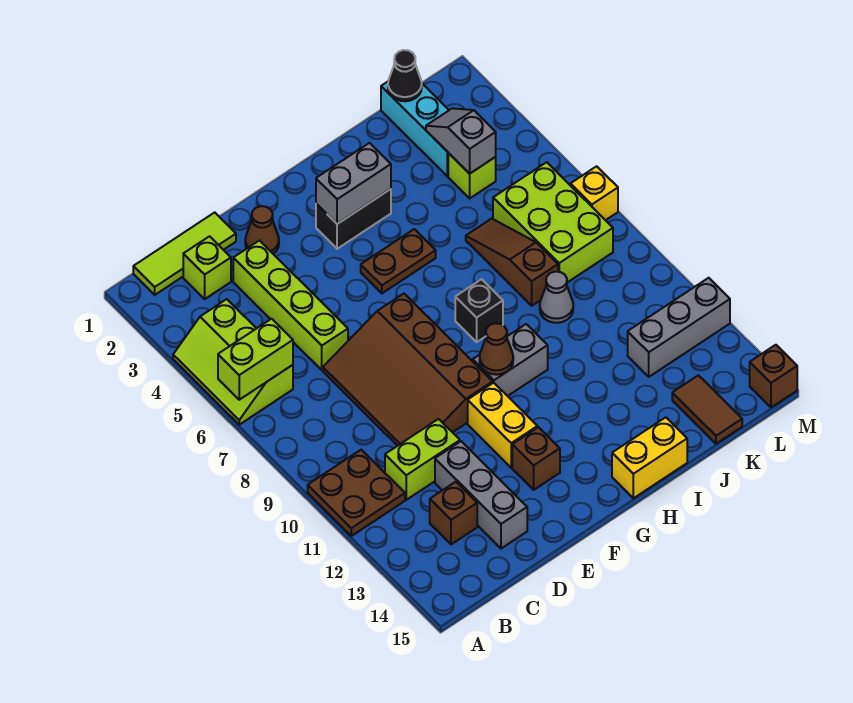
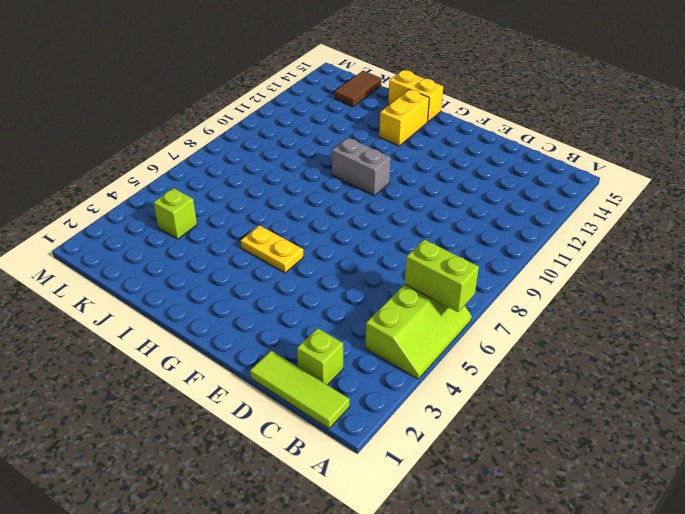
yellow plate G5:H5 level 1 -> brown plate G5:H5 level 1
yellow brick H13:H14 level 1 -> yellow brick F11:F12 level 1
none -> brown plate A10:B11 level 1
none -> lime brick C11:D11 level 1
none -> brown brick C13 level 1
none -> lime brick D3:D6 level 1

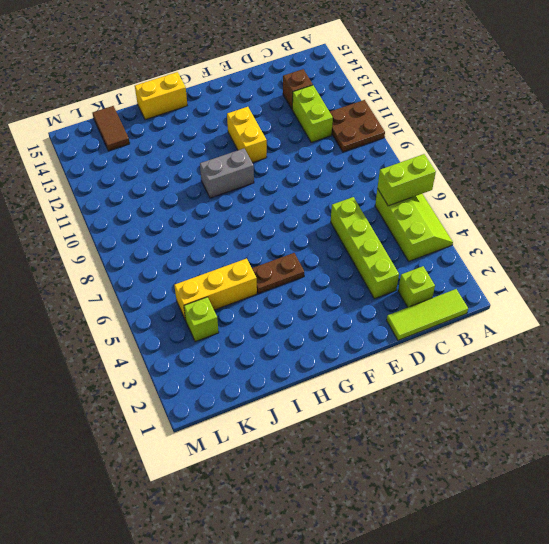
lime brick C11:C12 level 1 -> lime brick C11:D11 level 1
yellow brick I5:K5 level 1 -> none
none -> brown slope D7:F10 level 1 top F
none -> grey brick D12:D14 level 1
none -> brown cone E2 level 1
none -> brown brick F13 level 1

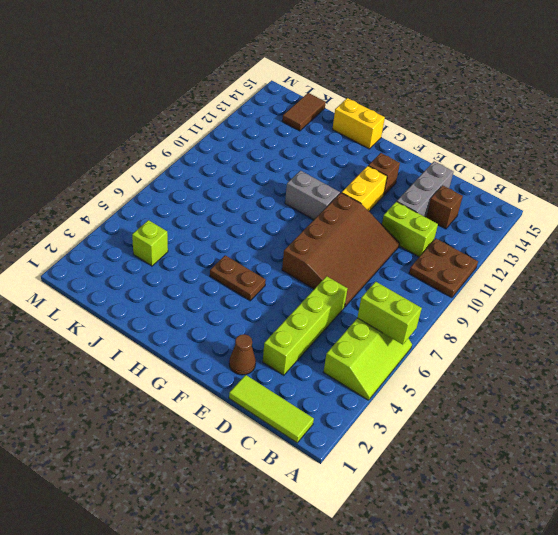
none -> lime brick C2 level 1
none -> black brick G3:H3 level 1
none -> black brick H8 level 1
none -> brown slope J6:J8 level 1 top 8

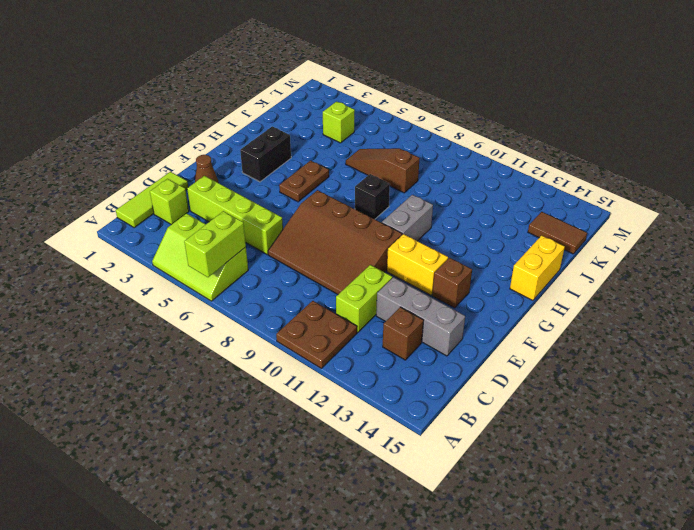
none -> grey cone J9 level 1
none -> cyan brick K1:K3 level 1
none -> lime brick K6:L8 level 1
none -> grey brick K12:M12 level 1

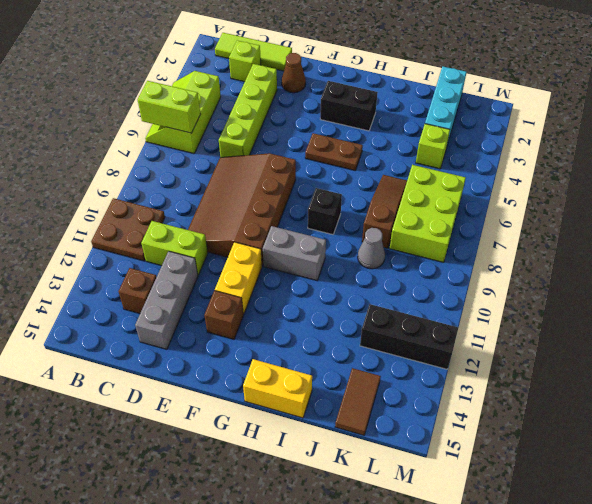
black brick K12:M12 level 1 -> grey brick K12:M12 level 1
none -> yellow brick M7 level 1
none -> brown brick M15 level 1
none -> grey brick G3:H3 level 2
none -> brown cone G10 level 2

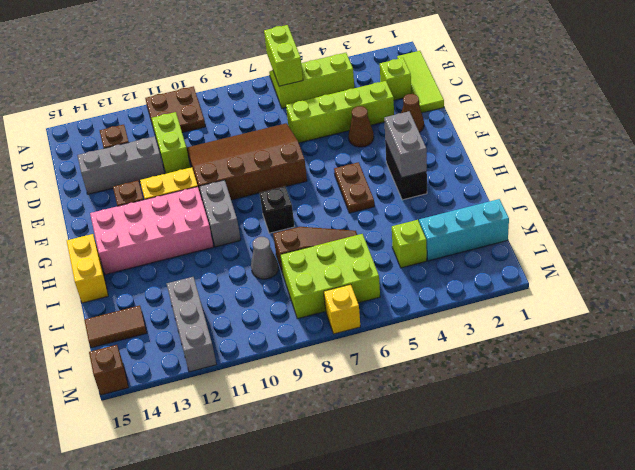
brown cone E4 level 1 -> brown cone G10 level 2
pink brick G11:H14 level 1 -> none
none -> black cone K1 level 2
none -> grey slope K3:K4 level 2 top 4

